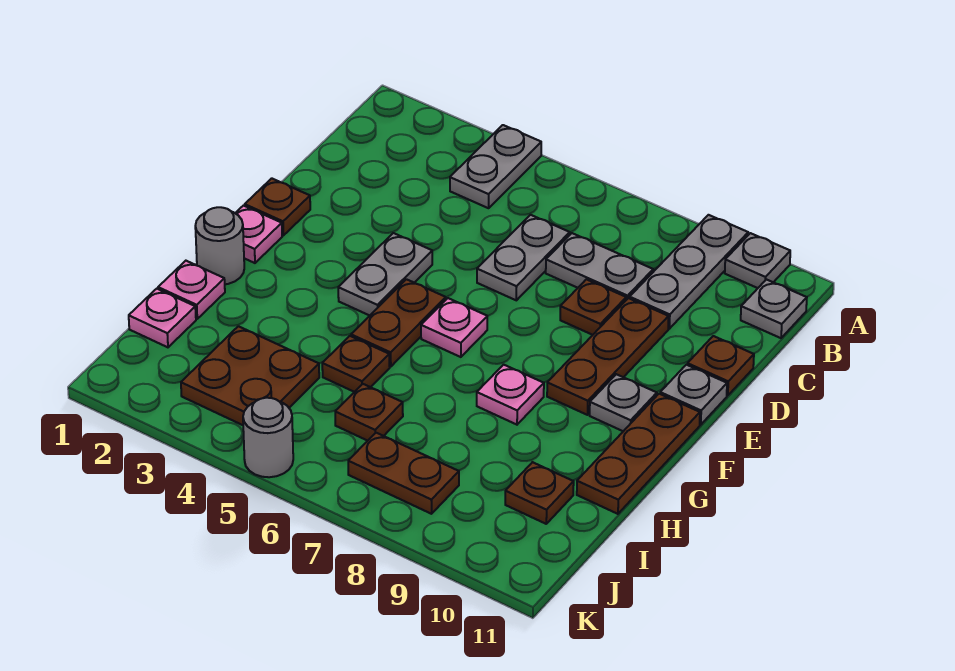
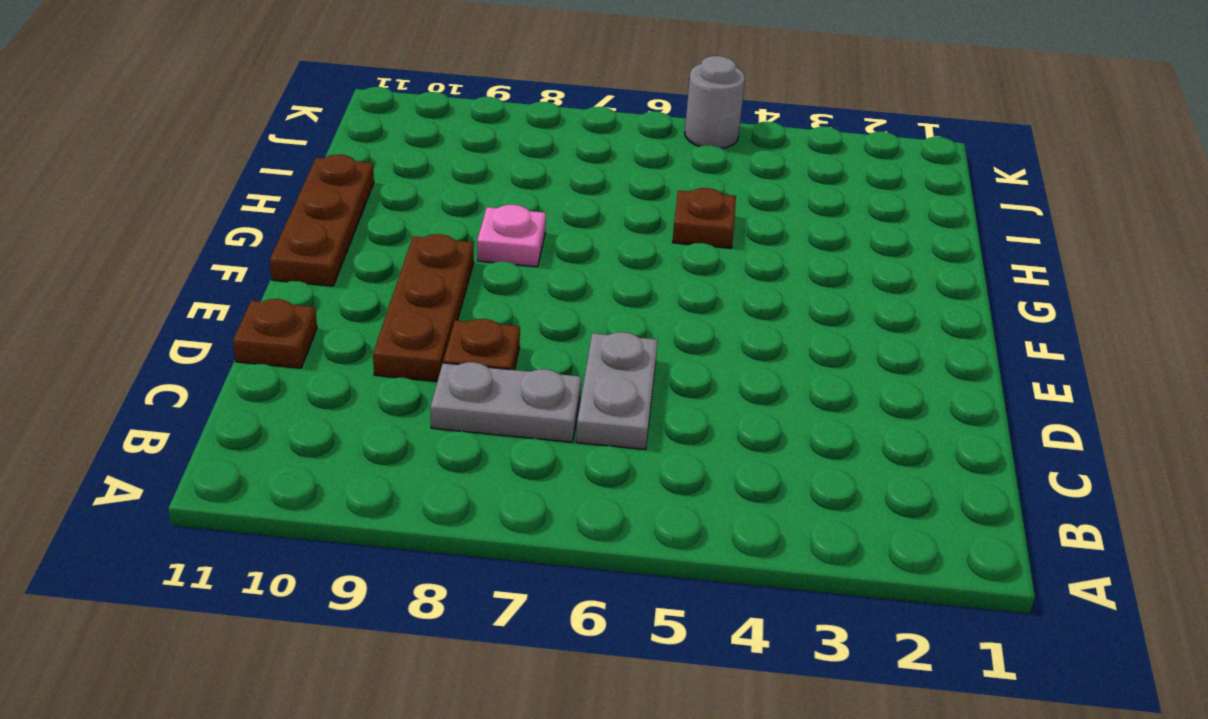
none -> grey plate A4:B4 level 1
none -> grey plate A9:C9 level 1
none -> grey plate A10 level 1

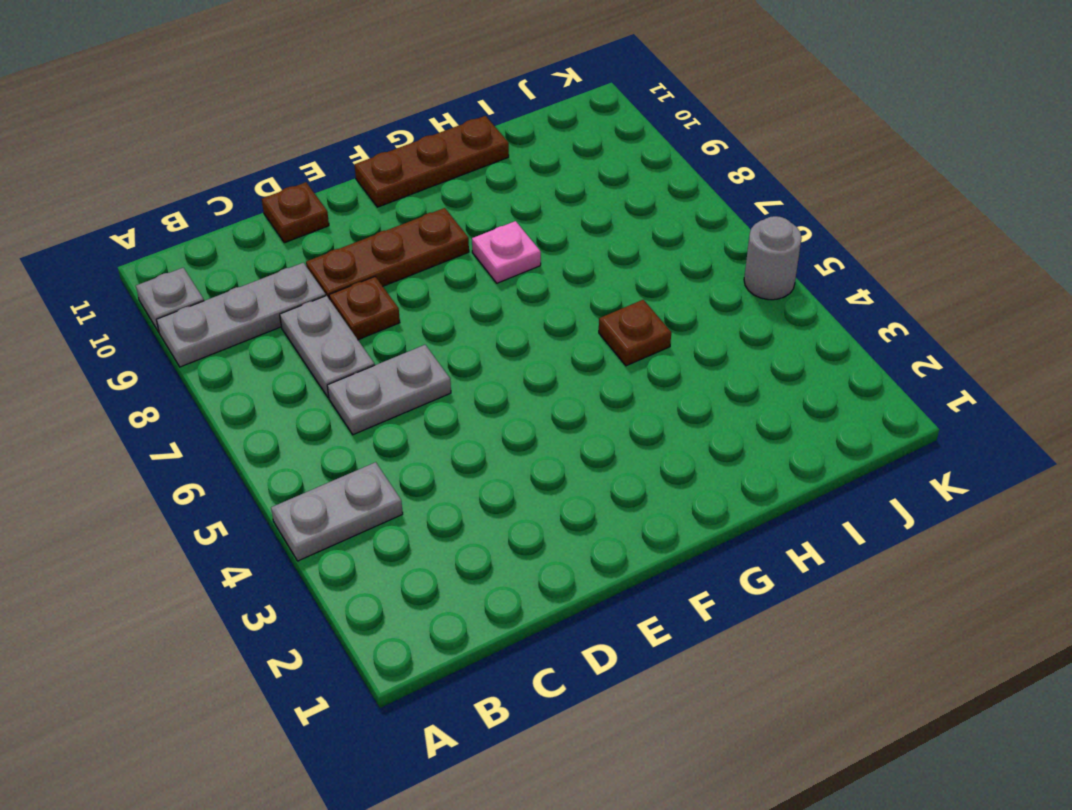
none -> grey plate B11 level 1
none -> brown plate E1 level 1
none -> grey plate E4:F4 level 1

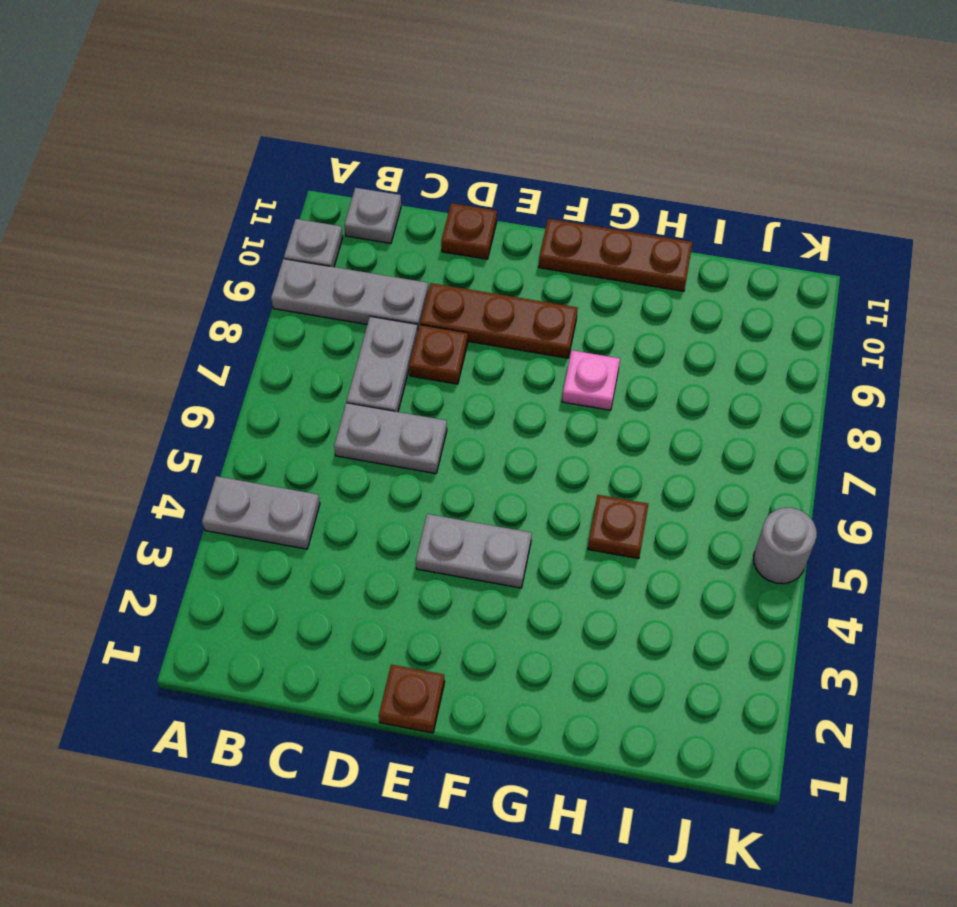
none -> grey plate E11 level 1
none -> pink plate F1 level 1
none -> brown plate F5:G5 level 1

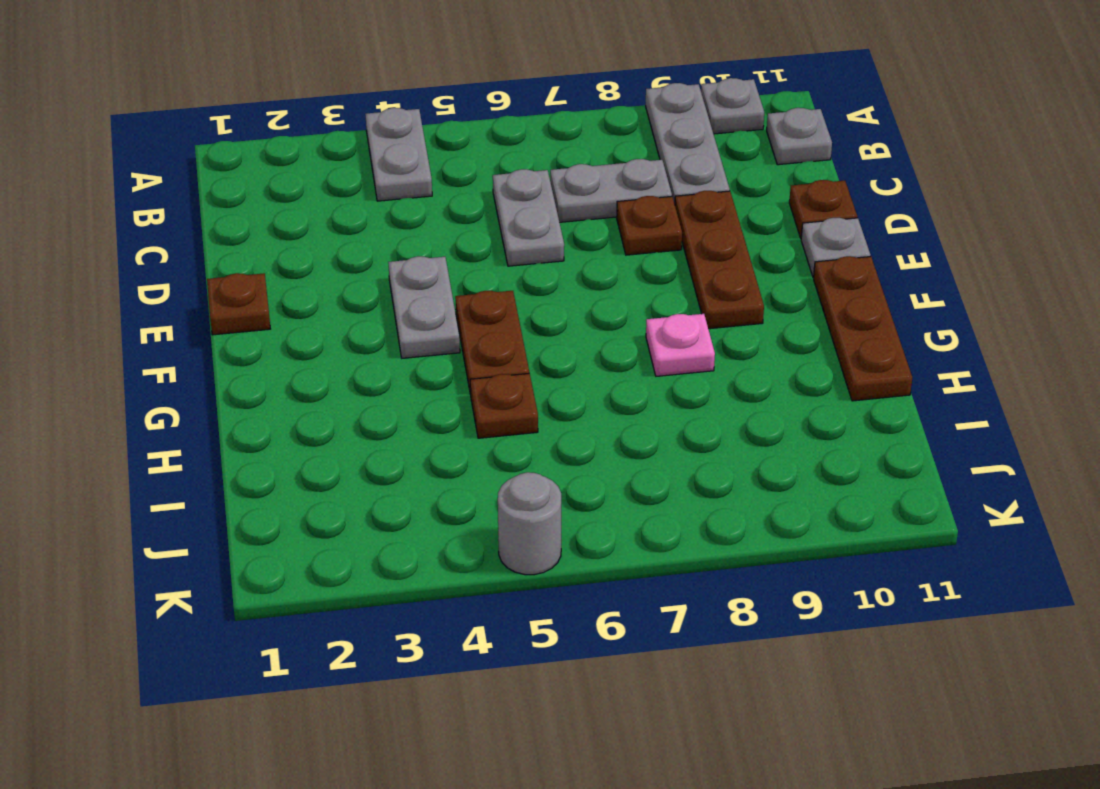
none -> pink plate F1 level 1
none -> pink plate F6 level 1
none -> grey plate F10 level 1

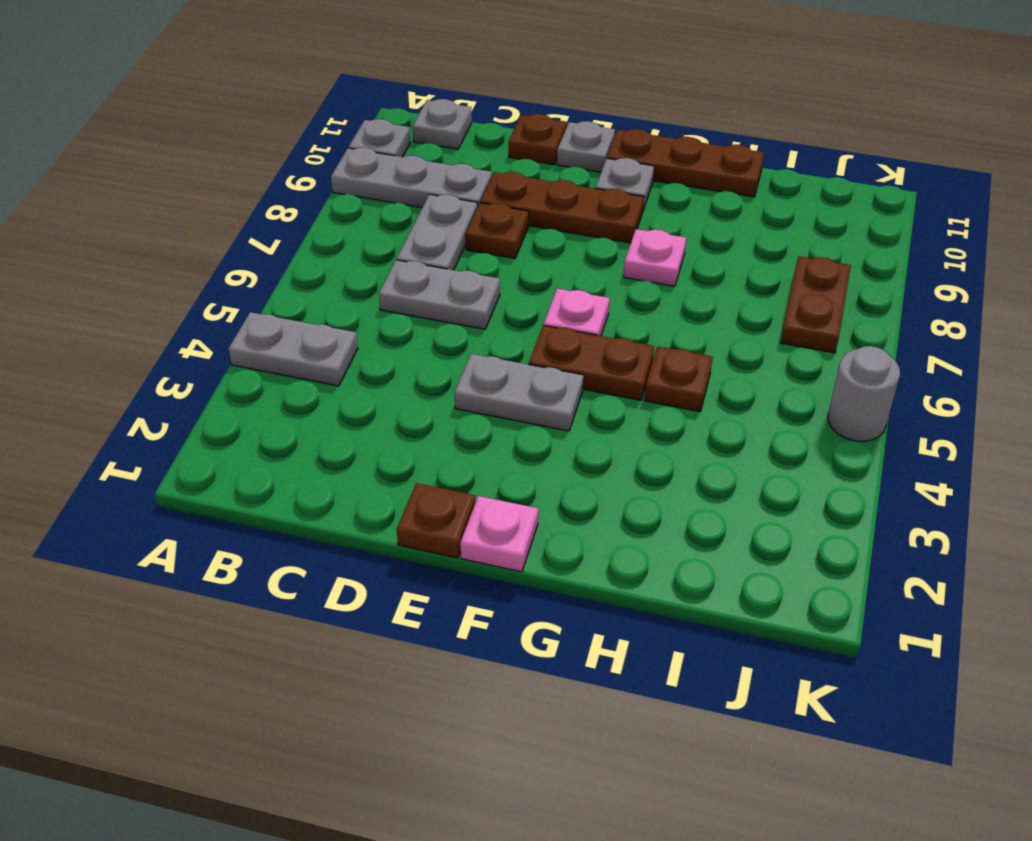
none -> grey round brick G1 level 1
none -> pink plate H1 level 1
none -> pink plate I1 level 1

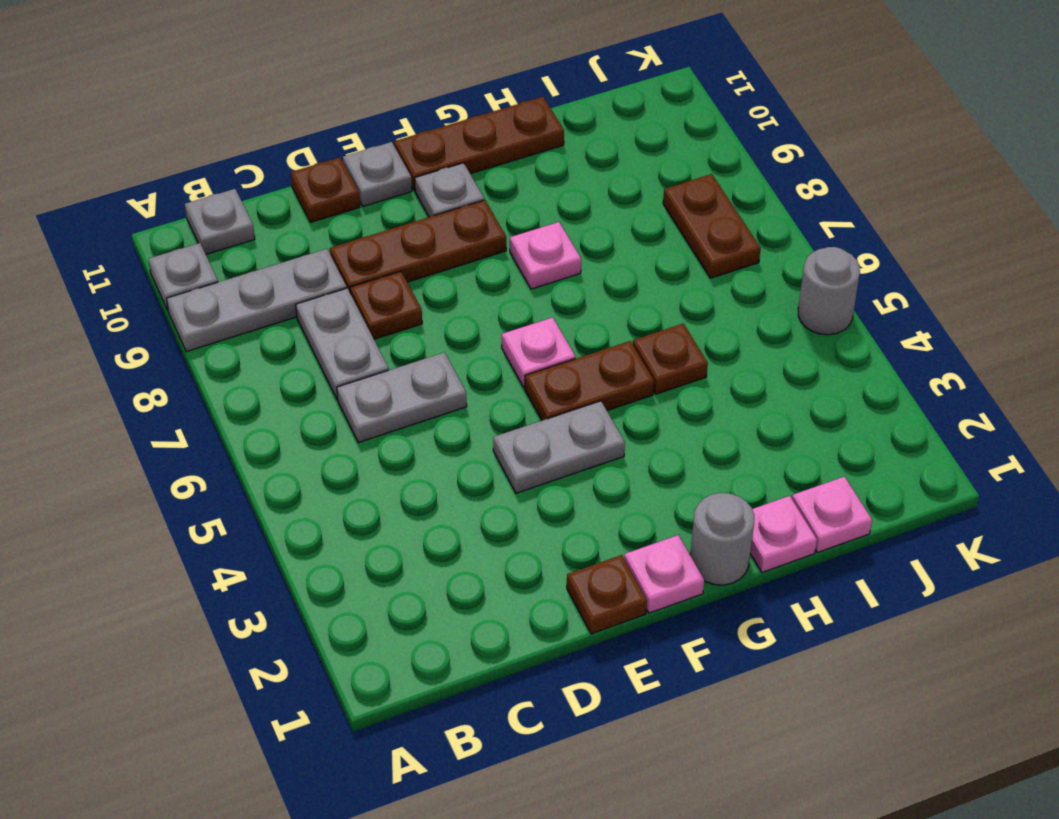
none -> grey plate A4:B4 level 1
none -> brown plate I3:J4 level 1
none -> brown plate I6 level 1

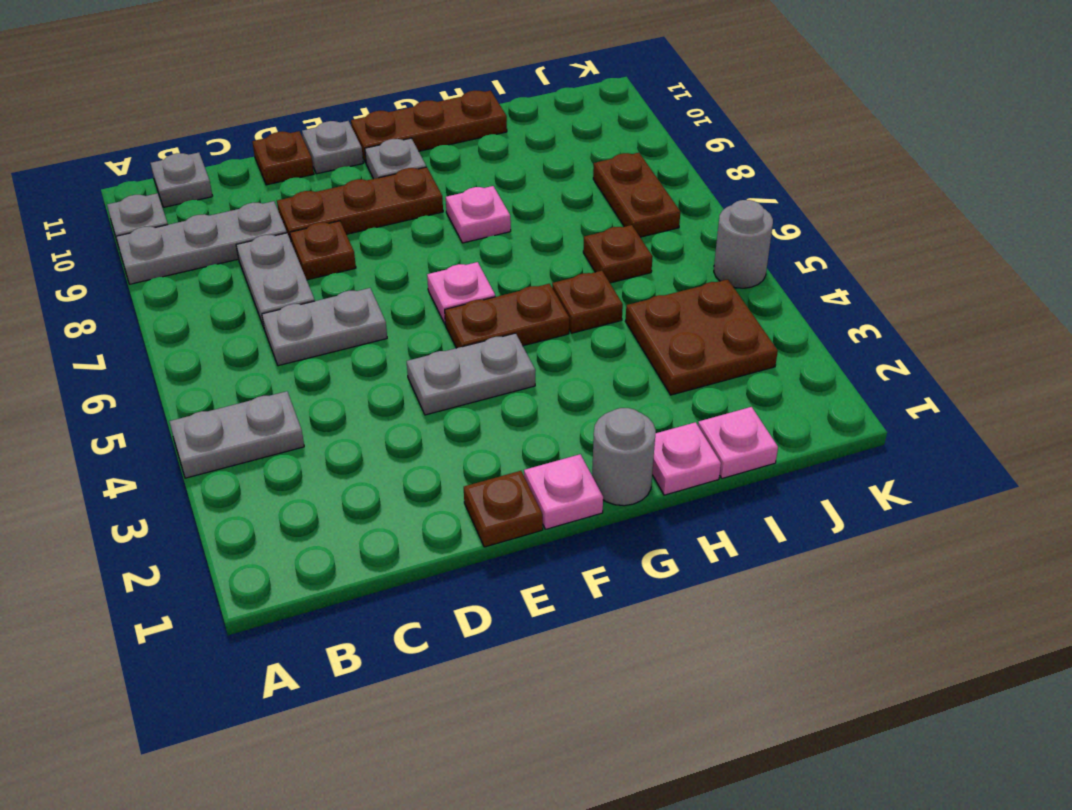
none -> brown plate I10 level 1

